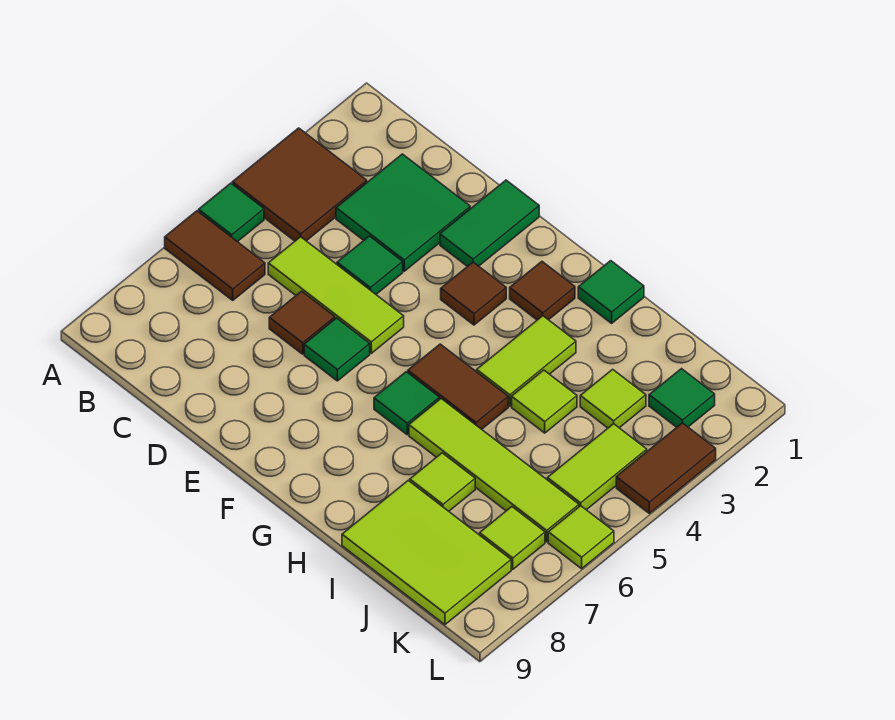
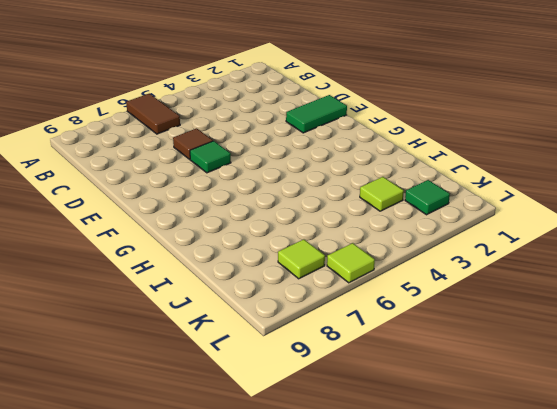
none -> brown tile A3:B4 level 1
none -> green tile A5 level 1
none -> green tile C2:D3 level 1

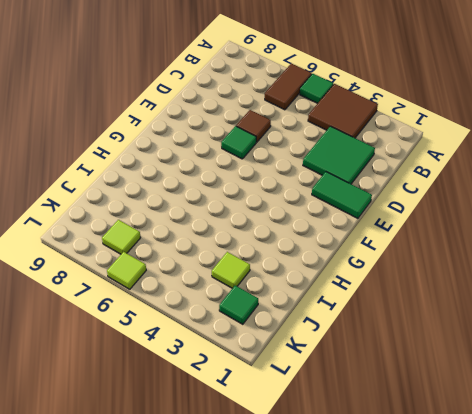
none -> lime tile C5:E5 level 1
none -> green tile D4 level 1
none -> brown tile F3 level 1

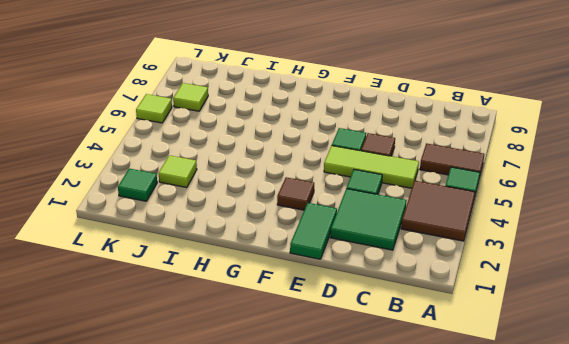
none -> brown tile G2 level 1
none -> brown tile G5:H5 level 1
none -> green tile G6 level 1

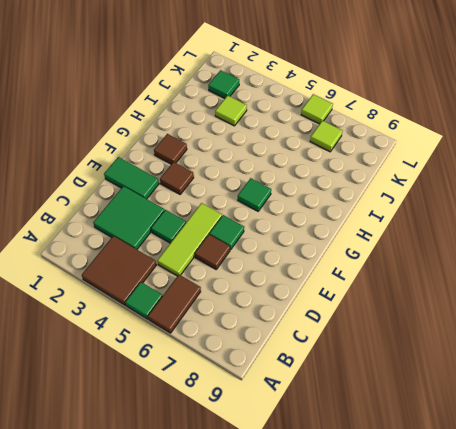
none -> brown tile G5:H5 level 1
none -> green tile H1 level 1
none -> lime tile H3:H4 level 1

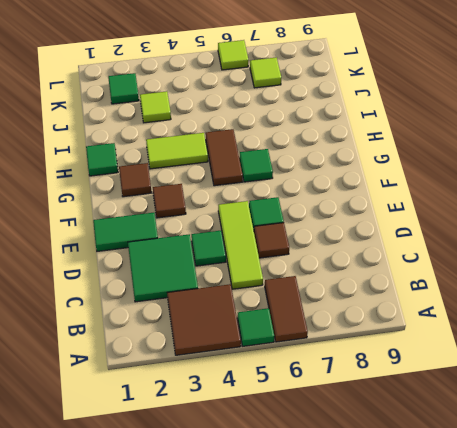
none -> lime tile H6:K6 level 1
none -> lime tile I4 level 1
none -> lime tile I7 level 1

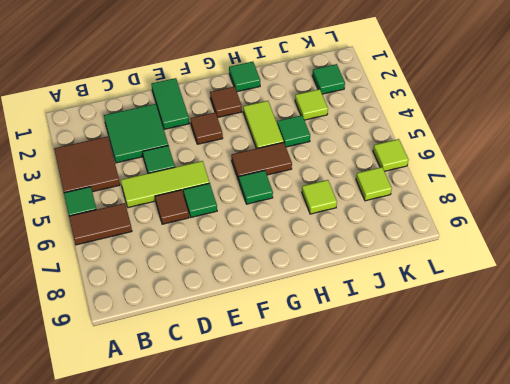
green tile I4 level 1 -> lime tile I4 level 1
none -> lime tile H6:K6 level 1
none -> lime tile I8:K9 level 1
none -> lime tile K4:K5 level 1

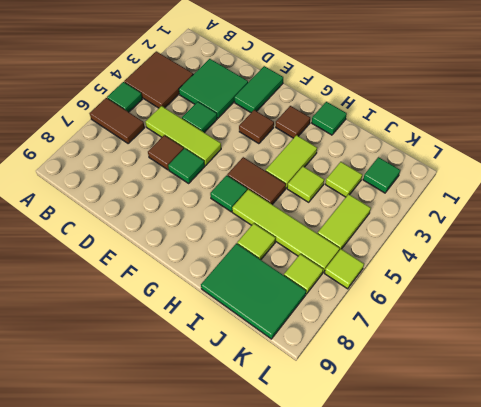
green tile I8:K9 level 1 -> lime tile I8:K9 level 1
none -> brown tile L3:L4 level 1

